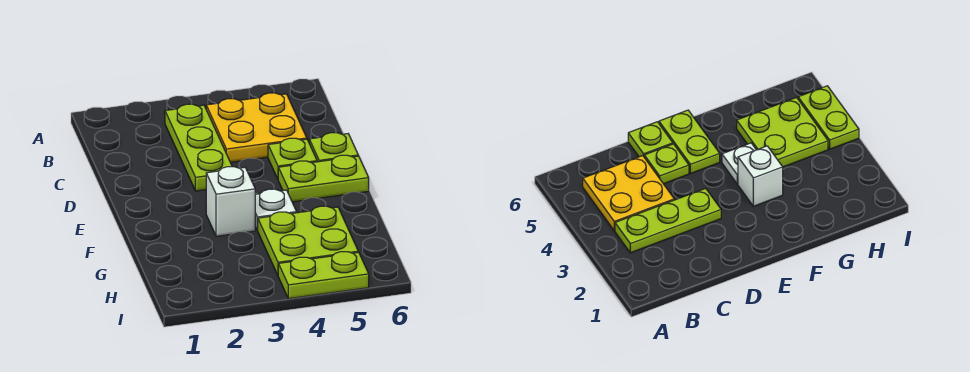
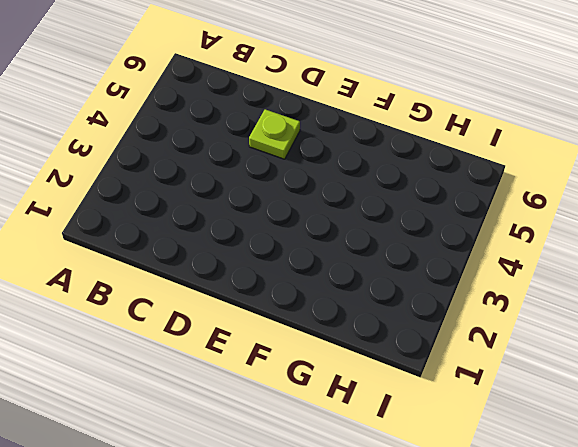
none -> lime plate B3:D3 level 1
none -> yellow plate B4:C5 level 1

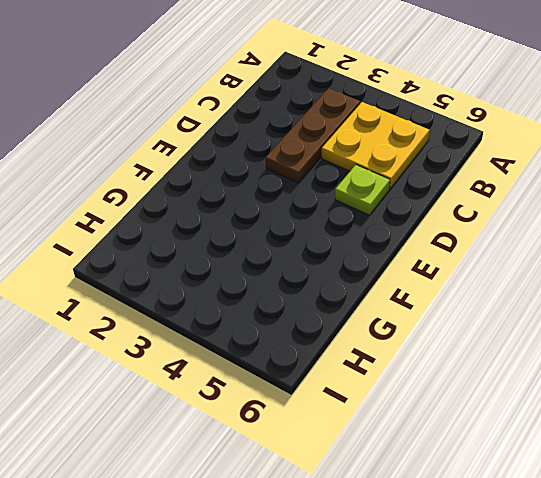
brown plate B3:D3 level 1 -> lime plate B3:D3 level 1
none -> lime plate D6 level 1
none -> lime plate E5:E6 level 1

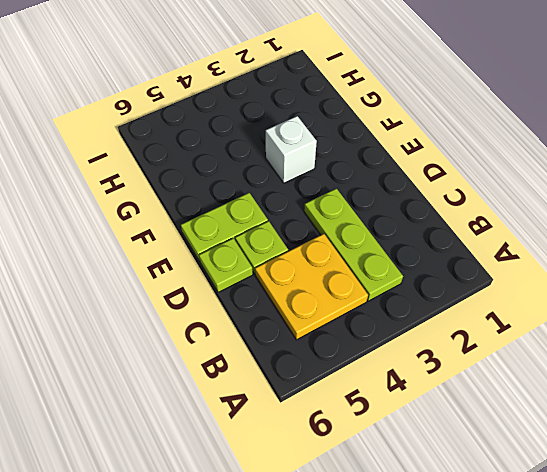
none -> white plate F4 level 1
none -> lime plate G4:H5 level 1

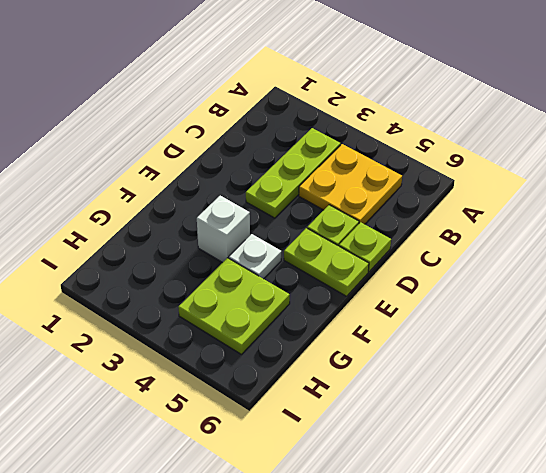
none -> lime plate I4:I5 level 1

